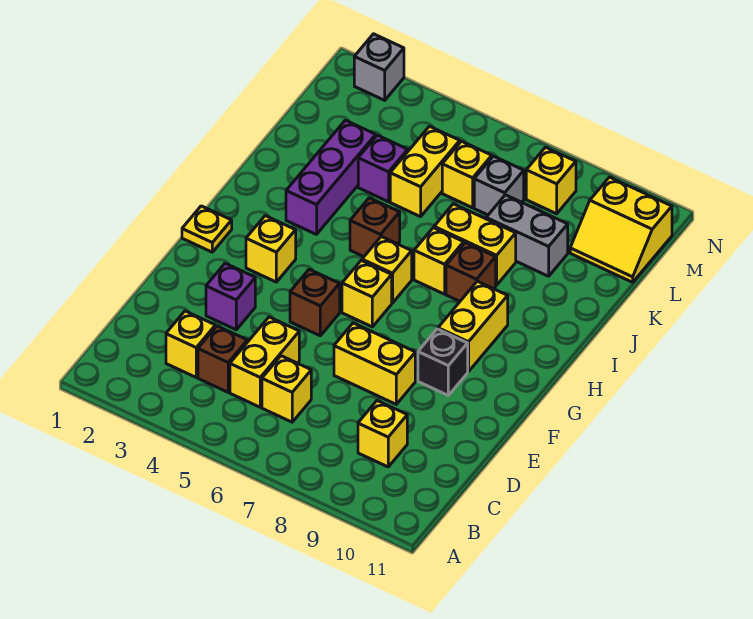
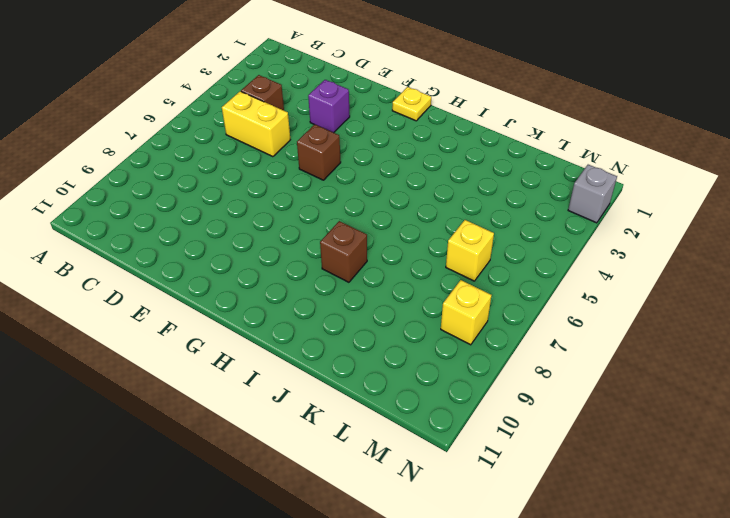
none -> yellow brick C3 level 1
none -> yellow brick C6 level 1
none -> yellow brick C9 level 1

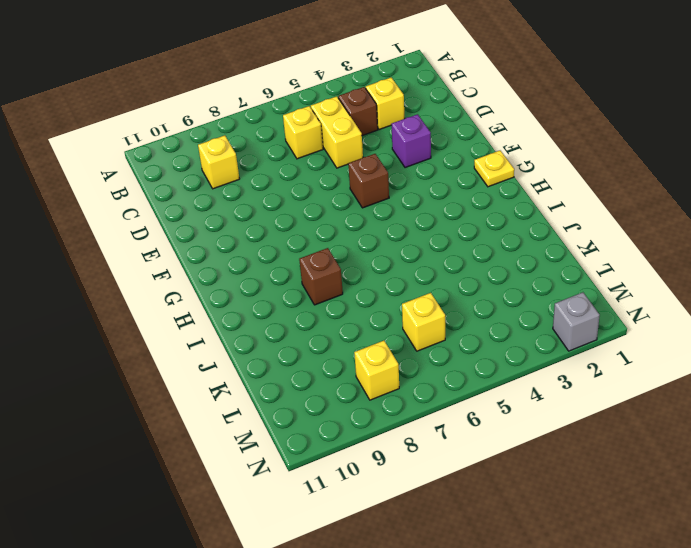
none -> yellow brick E7:E8 level 1
none -> black brick F9 level 1
none -> yellow brick G3 level 1

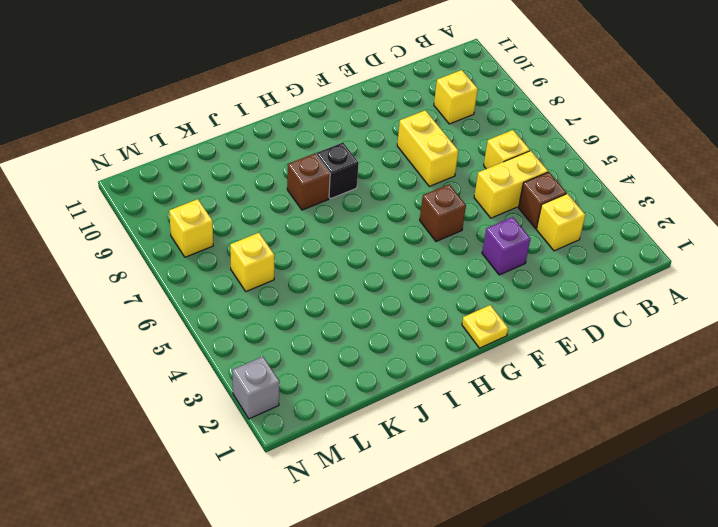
black brick H8 level 1 -> black brick F9 level 1
none -> yellow brick G3 level 1
none -> yellow brick G6 level 1
none -> yellow brick G9:H9 level 1

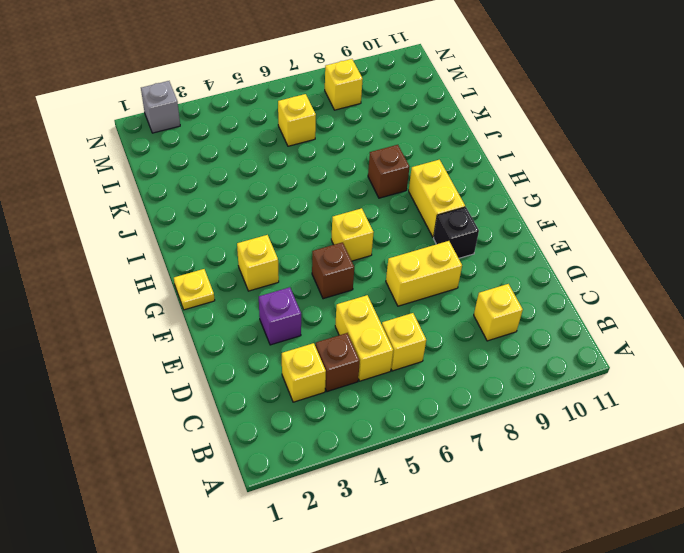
none -> yellow brick H6 level 1
none -> purple brick I3:K3 level 1
none -> brown brick I5 level 1

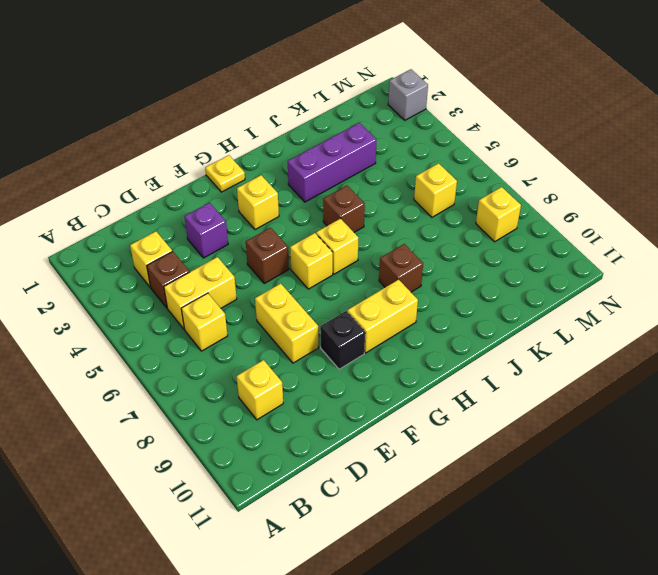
none -> yellow brick I7 level 1
none -> yellow brick J7:J8 level 1
none -> purple brick K4 level 1

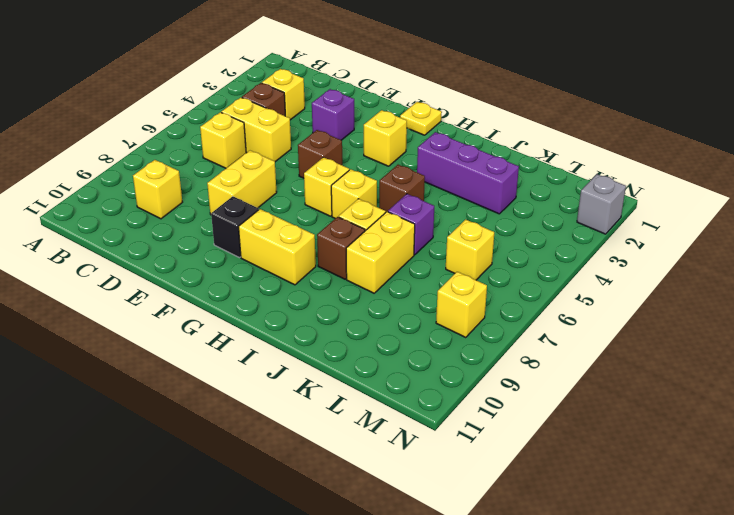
purple brick J6 level 1 -> purple brick K4 level 1
none -> yellow brick K5:L5 level 1
none -> grey brick K8:K9 level 1
none -> grey brick L7 level 1

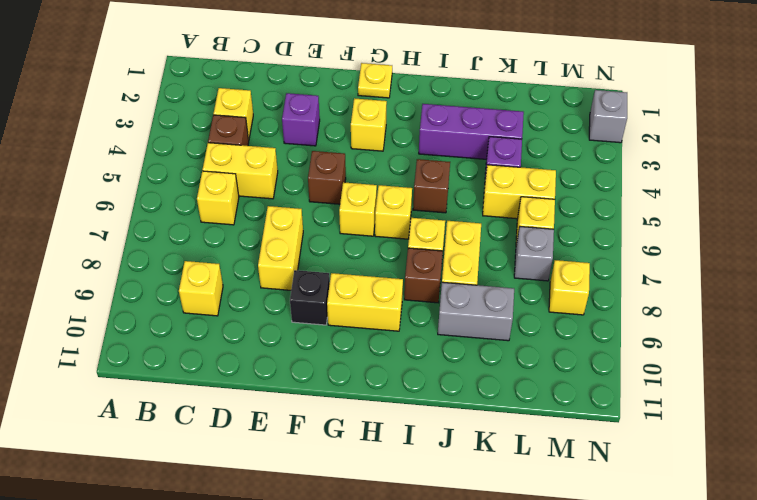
grey brick J9:K9 level 1 -> grey brick K8:K9 level 1
none -> yellow slope L10:M11 level 1 top M

